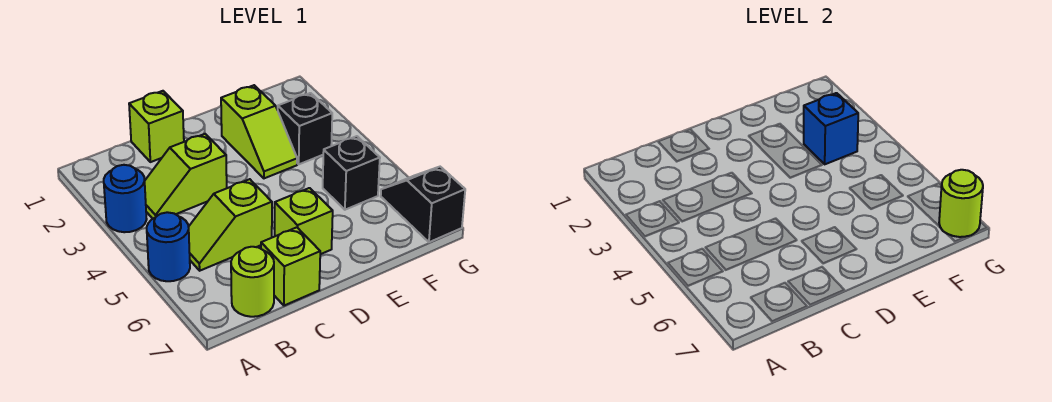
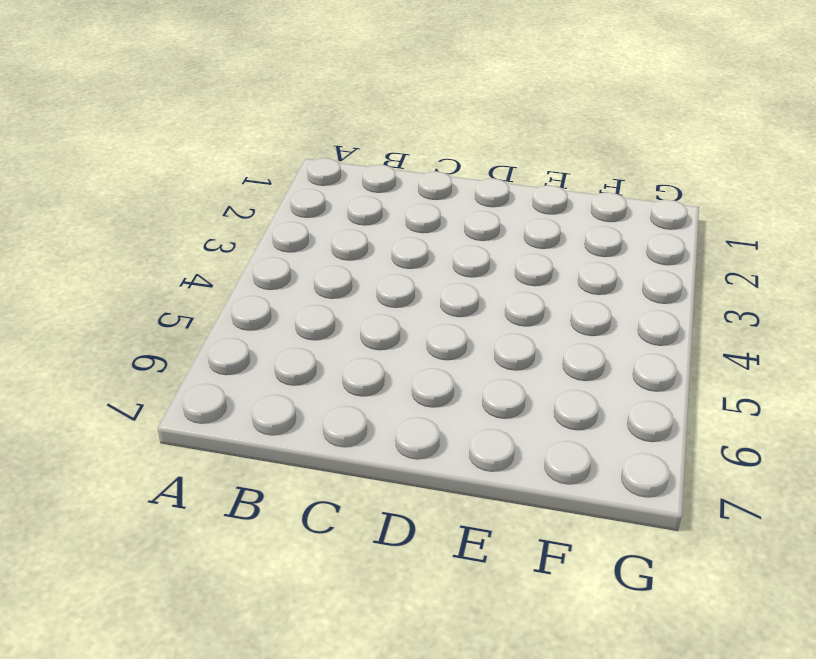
none -> blue round brick A3 level 1
none -> blue round brick A5 level 1
none -> lime slope B3:C3 level 1 top C

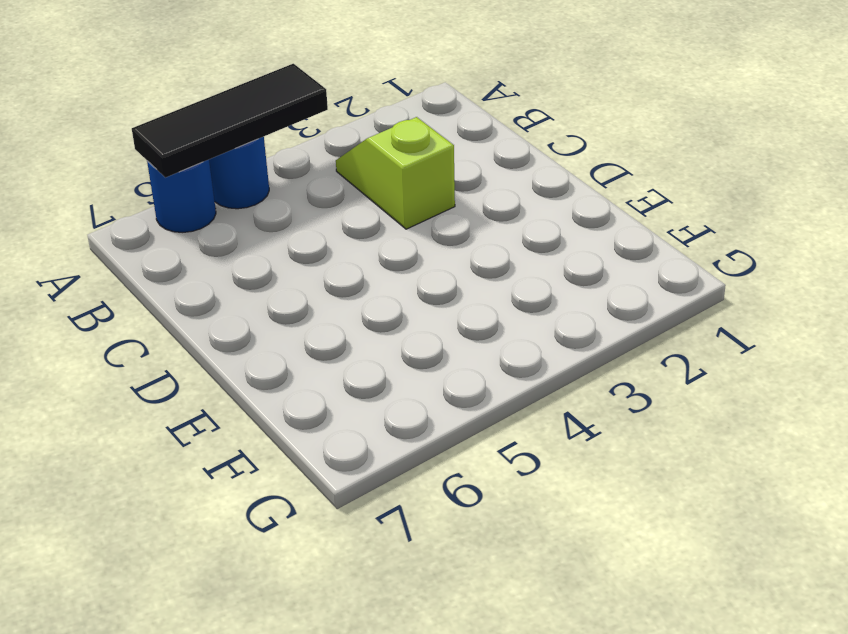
black tile A4:A6 level 2 -> none
blue round brick A6 level 1 -> blue round brick A3 level 1
none -> lime slope B5:C5 level 1 top C
none -> lime round brick B7 level 1
none -> lime brick C1 level 1

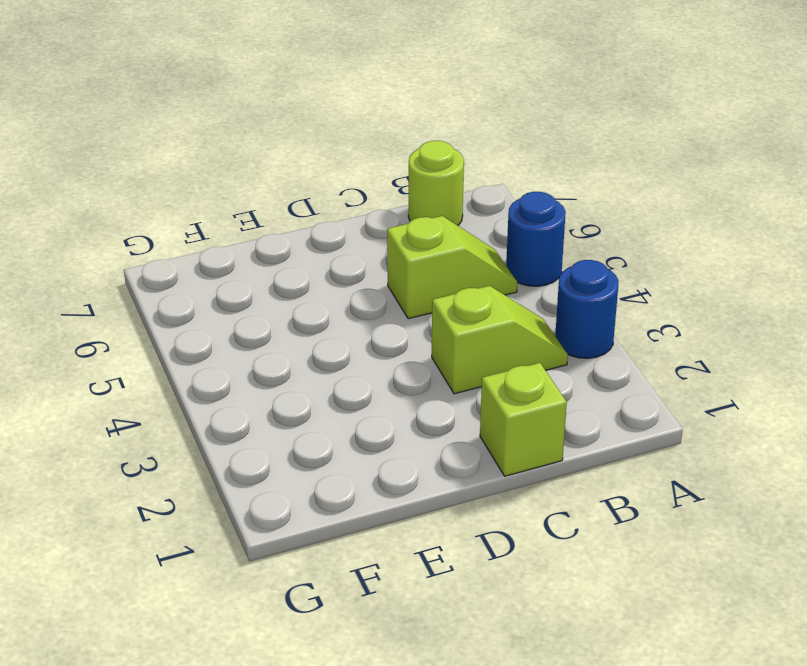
none -> lime brick C7 level 1
none -> lime brick D6 level 1
none -> lime slope E2:E3 level 1 top 2

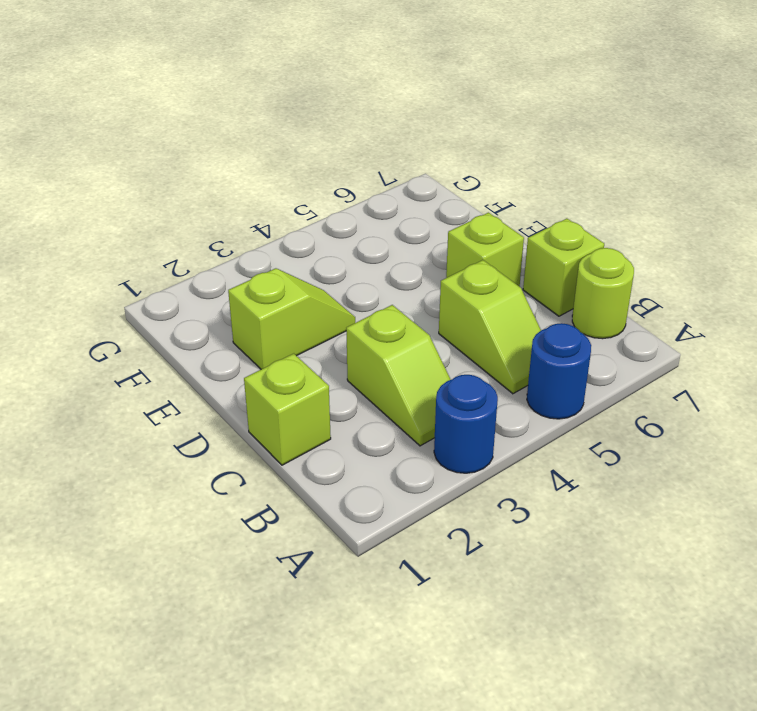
none -> black brick F3 level 1
none -> black brick F5 level 1
none -> black slope G6:G7 level 1 top 7

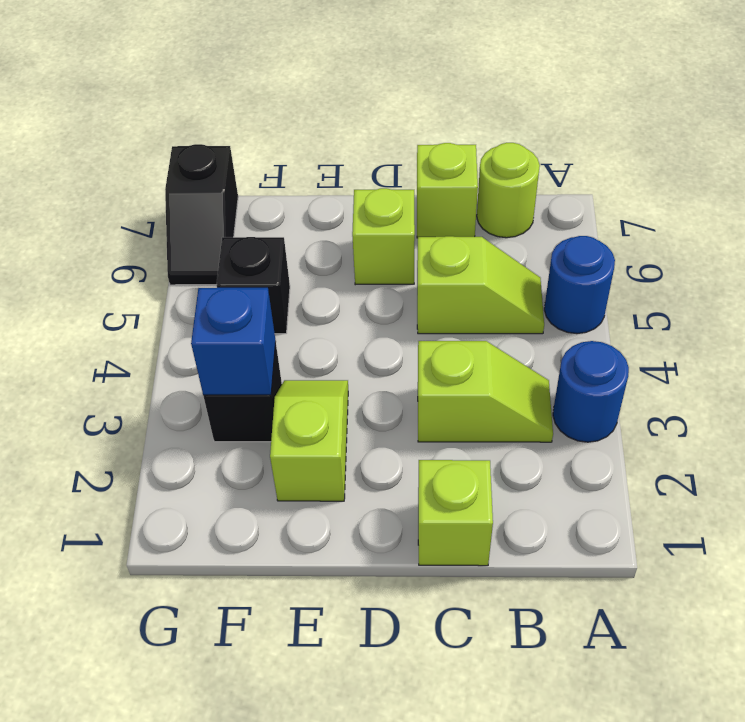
none -> lime round brick G7 level 2

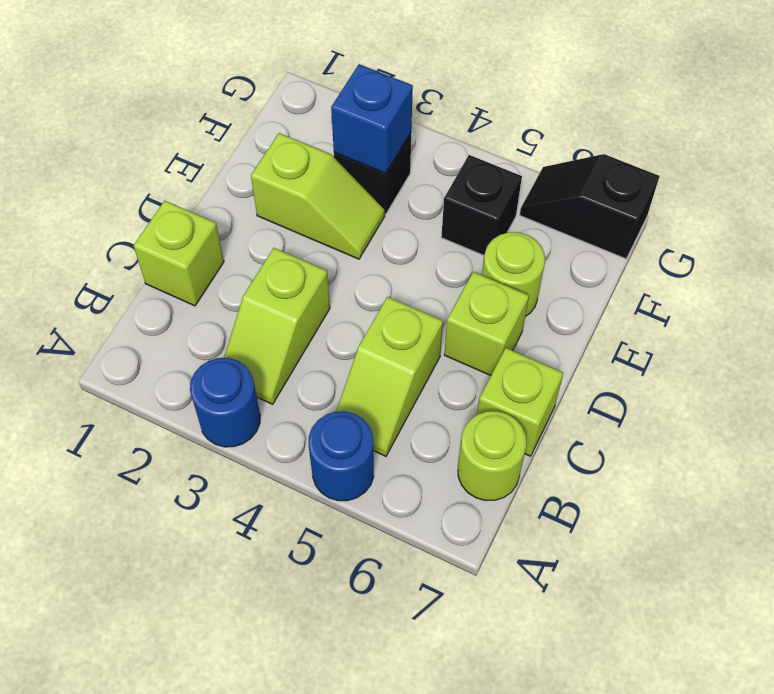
lime round brick E6 level 1 -> lime round brick G7 level 2

